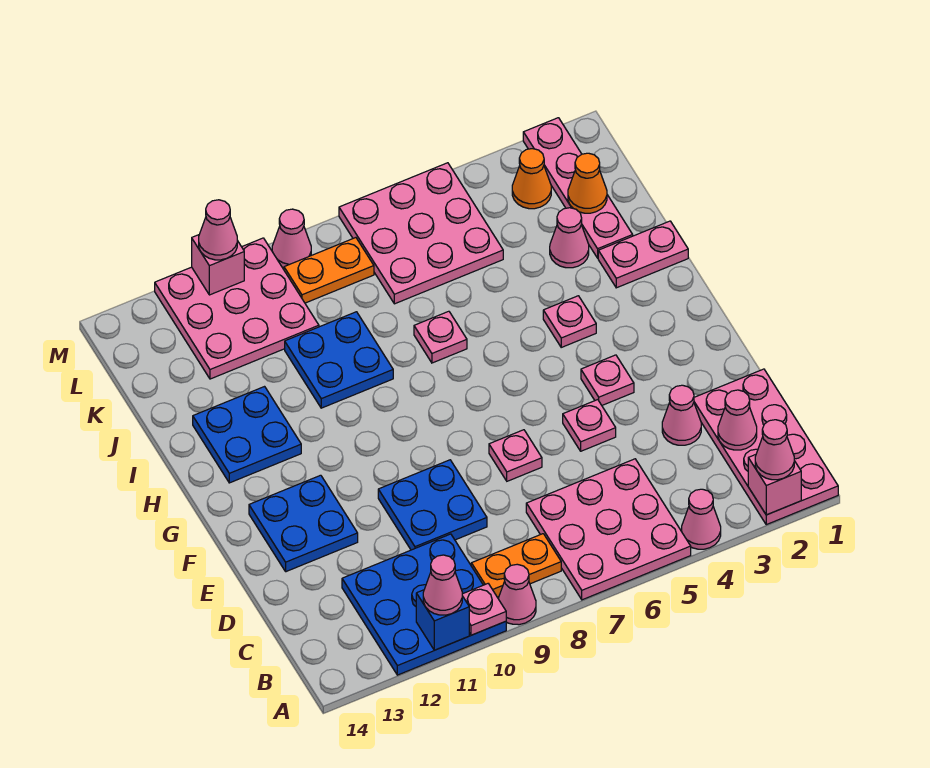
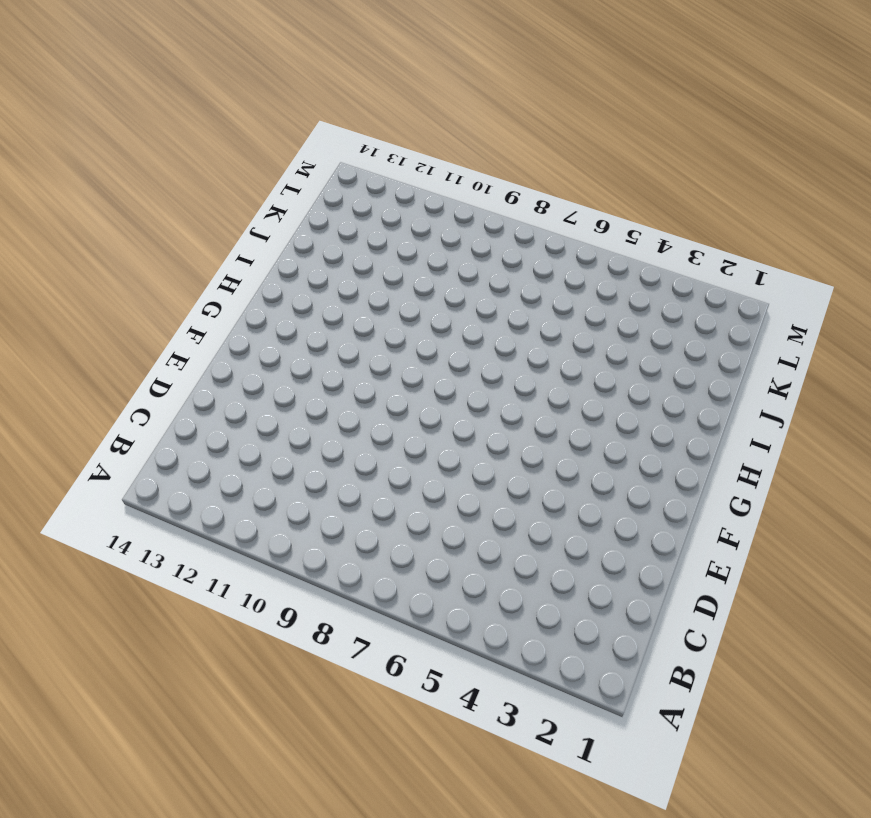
none -> pink plate A1:D2 level 1
none -> pink cone A4 level 1
none -> pink plate A5:C7 level 1
none -> pink cone A9 level 1

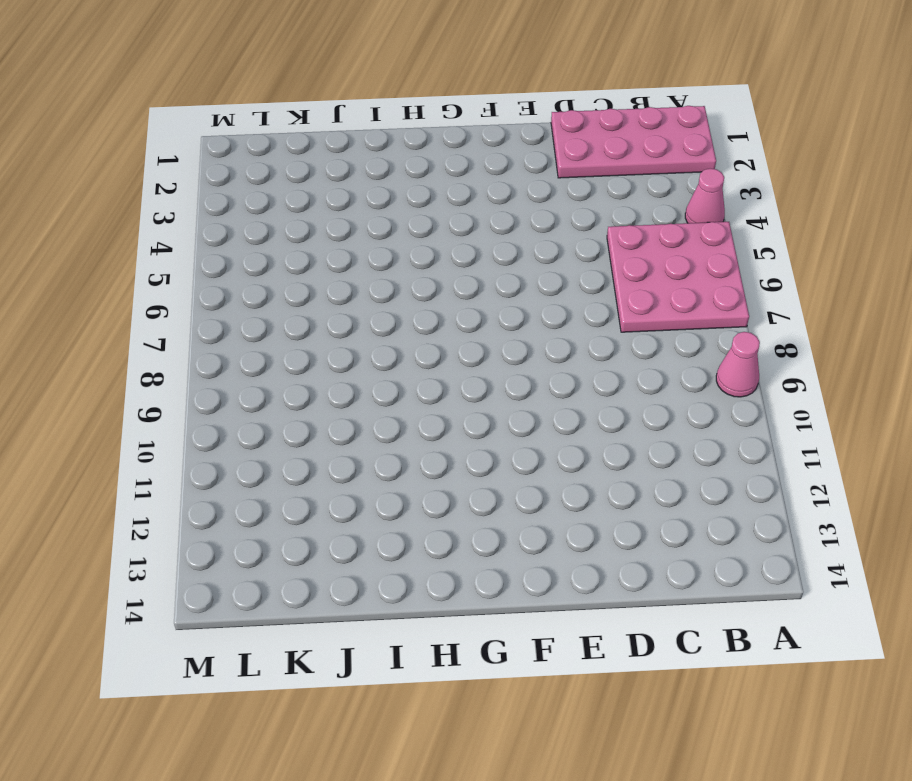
none -> blue plate A10:C12 level 1
none -> orange plate B8:B9 level 1
none -> pink cone D3 level 1
none -> blue plate D9:E10 level 1

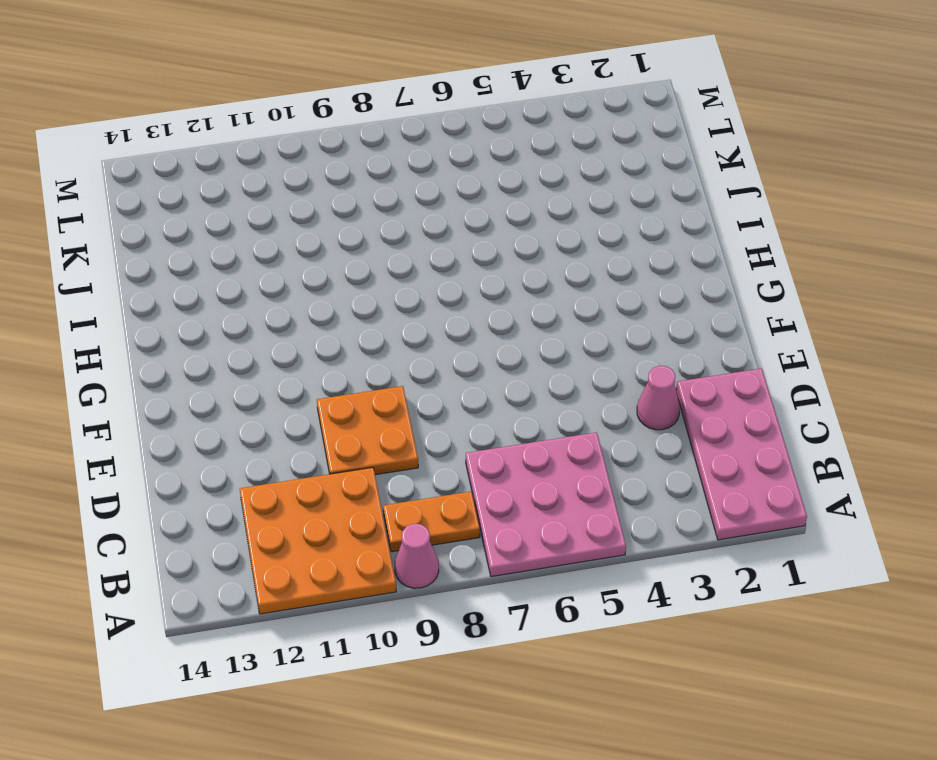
orange plate A10:C12 level 1 -> blue plate A10:C12 level 1
orange plate D9:E10 level 1 -> blue plate D9:E10 level 1
none -> pink cone A4 level 1
none -> pink plate E5 level 1
none -> pink plate E7 level 1
none -> blue plate E12:F13 level 1

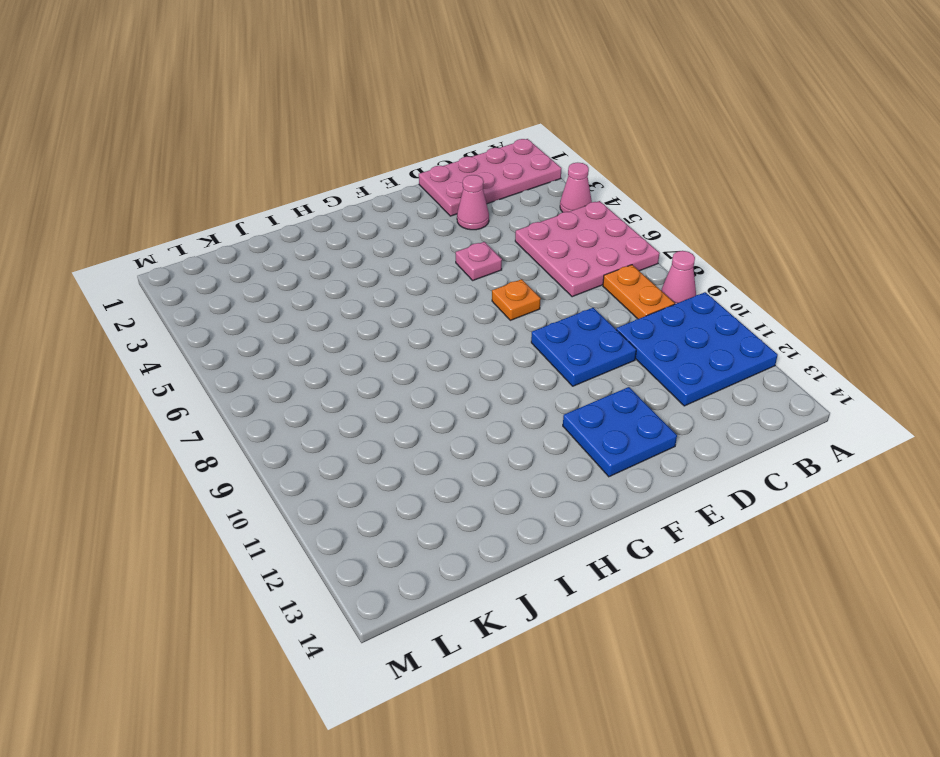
orange plate E7 level 1 -> pink plate E7 level 1
none -> pink plate F4 level 1
none -> pink plate H4 level 1
none -> blue plate H12:I13 level 1
none -> pink plate I1:I2 level 1

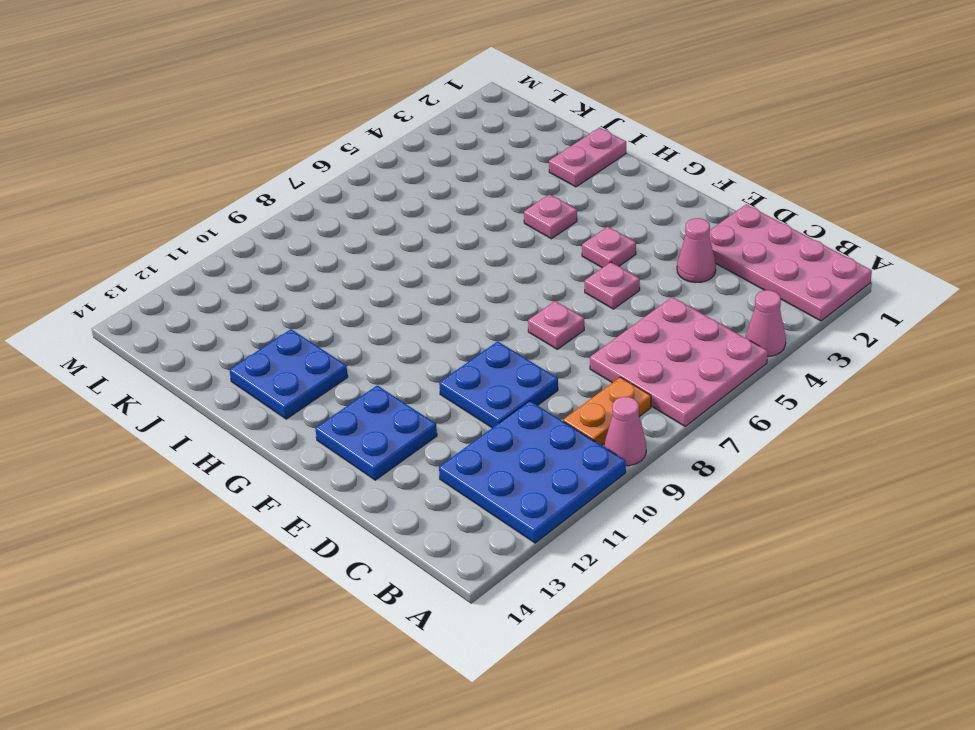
none -> pink plate I7 level 1
none -> blue plate I9:J10 level 1
none -> pink plate J2:M2 level 1
none -> pink cone J3 level 1

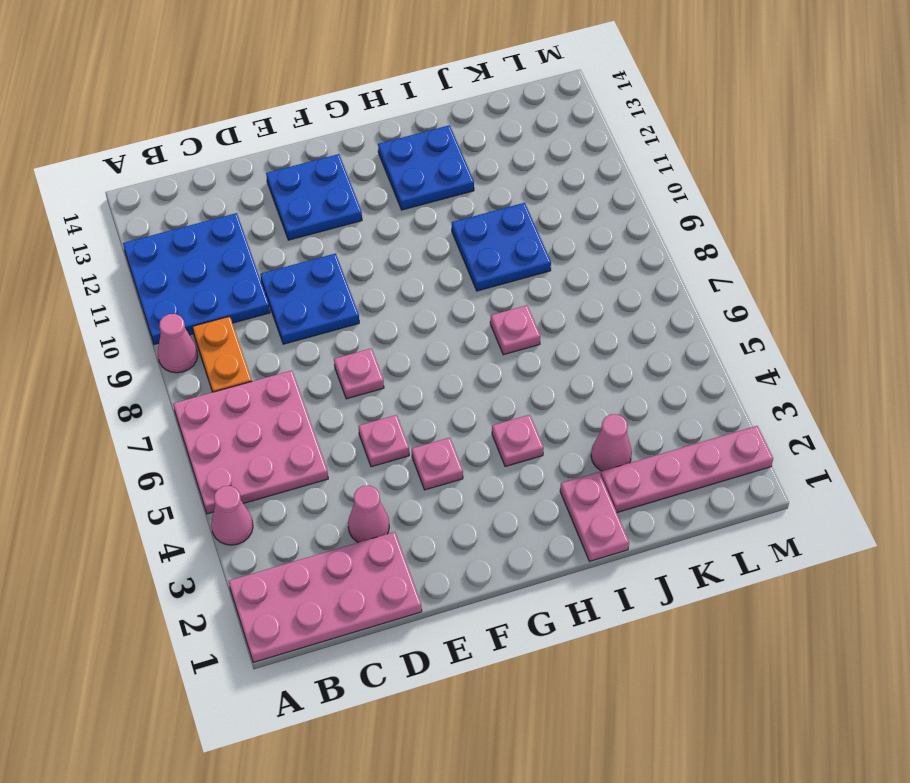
none -> pink plate K5:M7 level 1
none -> pink plate K10:M12 level 1
none -> orange cone L3 level 1
none -> orange plate L8:L9 level 1

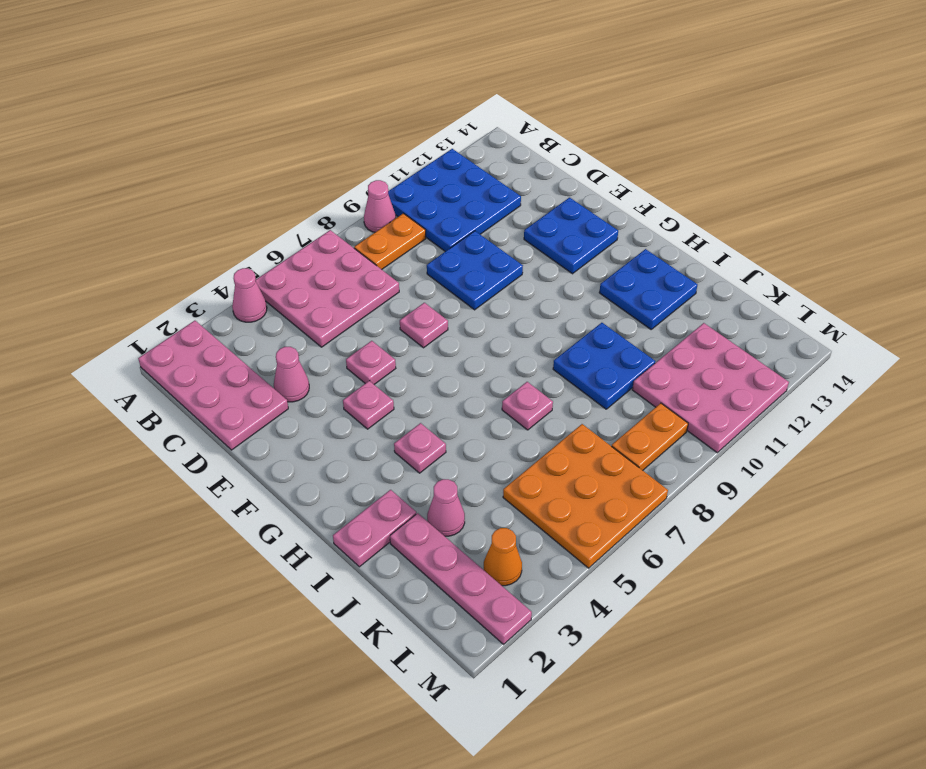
orange plate K5:M7 level 1 -> pink plate K5:M7 level 1
none -> pink cone M9 level 1
none -> pink brick A2 level 2
none -> pink plate A10 level 2
none -> blue brick A11 level 2

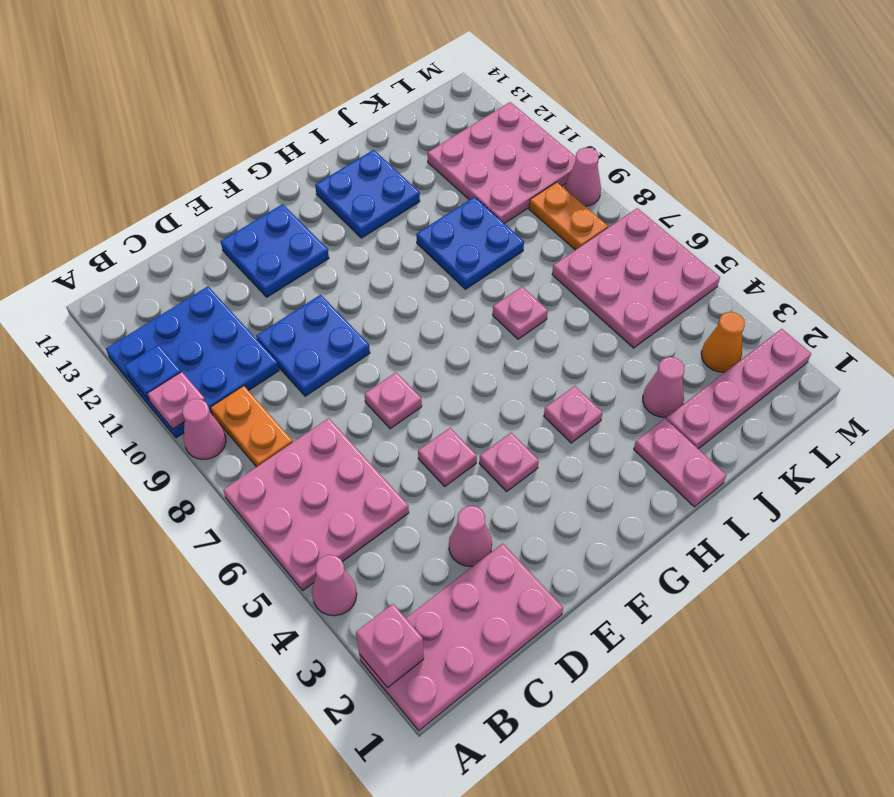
blue plate A11 level 2 -> blue brick A11 level 2
none -> pink cone C2 level 2
none -> orange cone K2 level 2
none -> pink brick M11 level 2
none -> pink cone A2 level 3

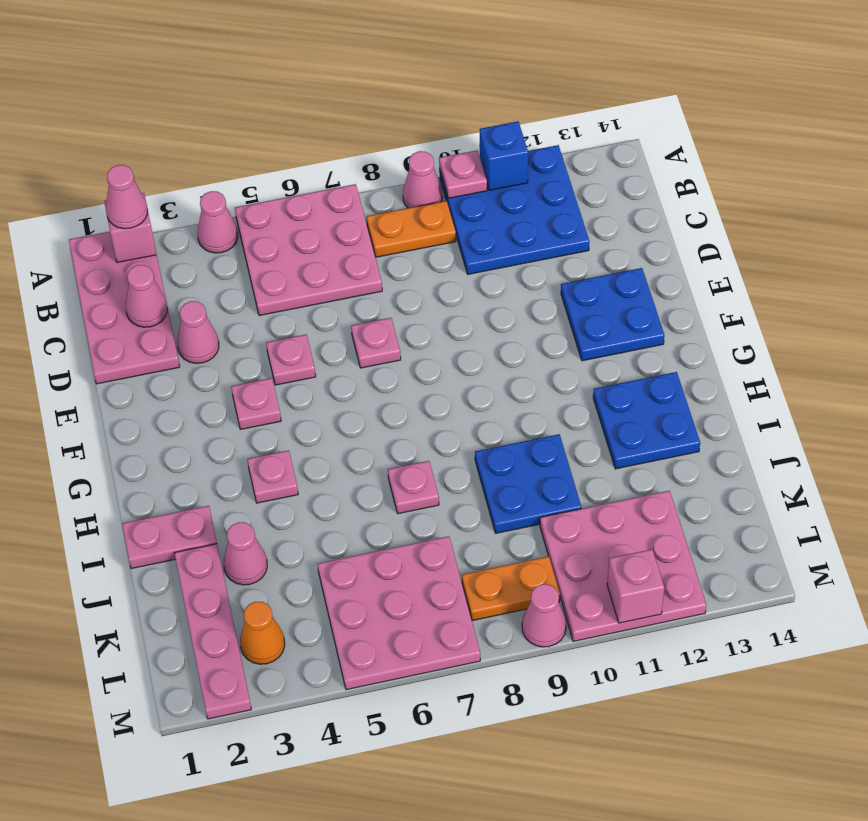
none -> blue plate D9:E10 level 1
none -> orange cone K2 level 2
none -> pink cone A11 level 3
none -> pink cone M11 level 3

